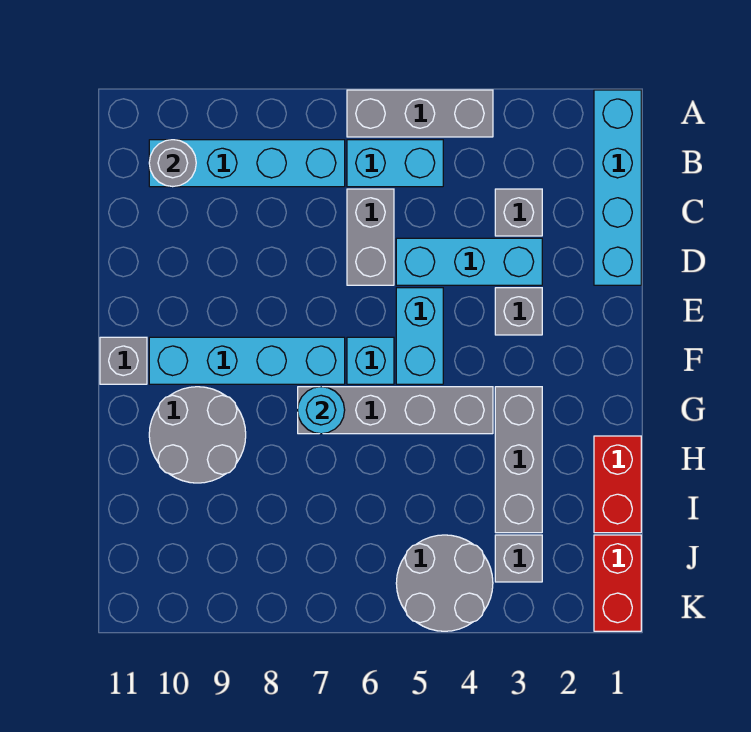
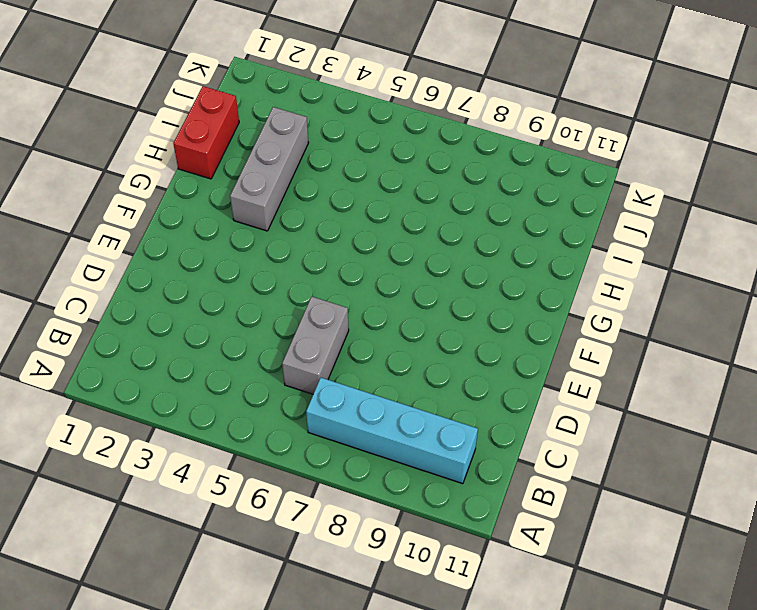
none -> cyan brick A1:D1 level 1
none -> grey brick A4:A6 level 1
none -> cyan brick B5:B6 level 1

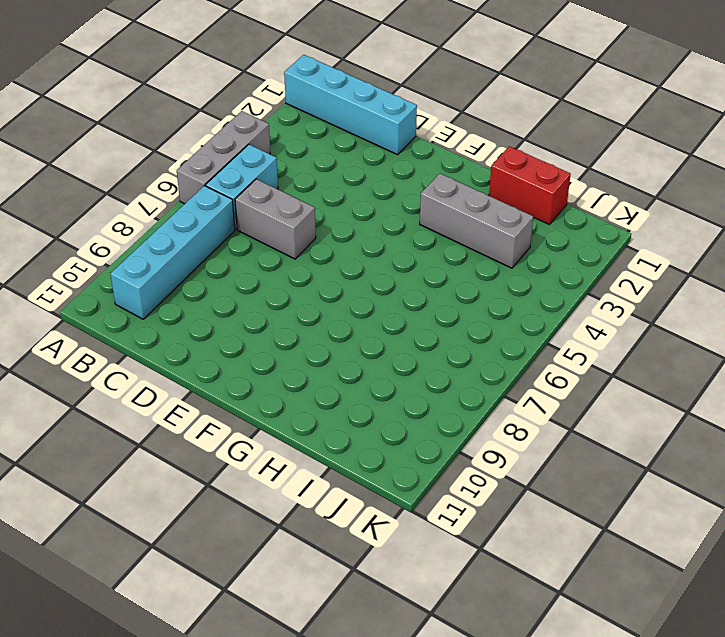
none -> grey brick C3 level 1
none -> cyan brick D3:D5 level 1
none -> grey brick E3 level 1

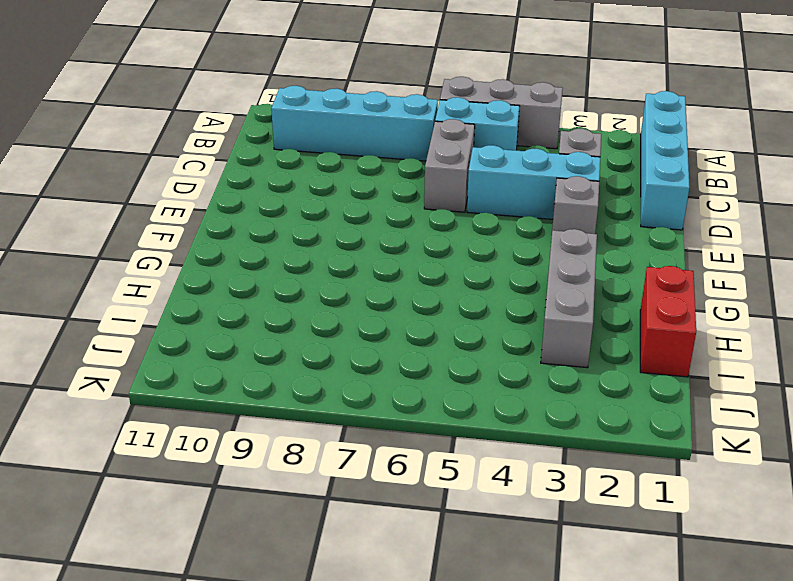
none -> cyan brick E5:F5 level 1
none -> cyan brick F6 level 1
none -> cyan brick F7:F10 level 1

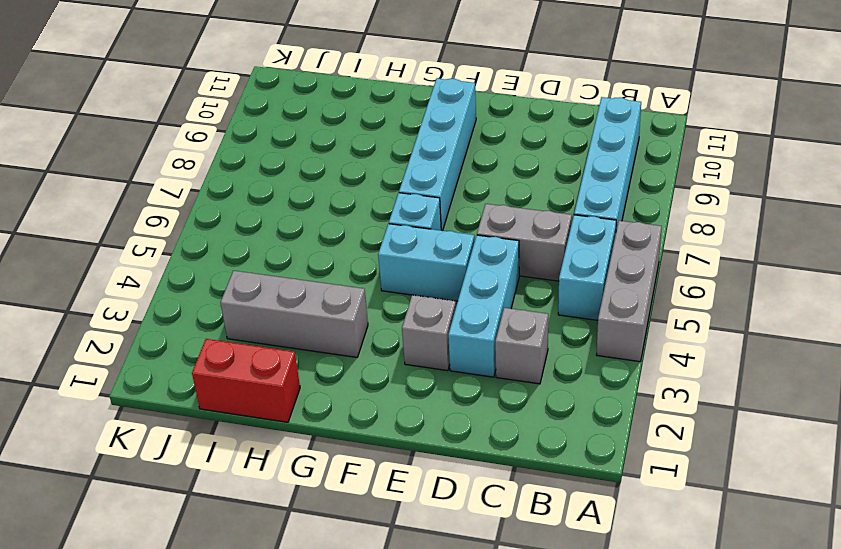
none -> cyan brick A1:D1 level 1
none -> grey brick F11 level 1
none -> grey brick G4:G7 level 1

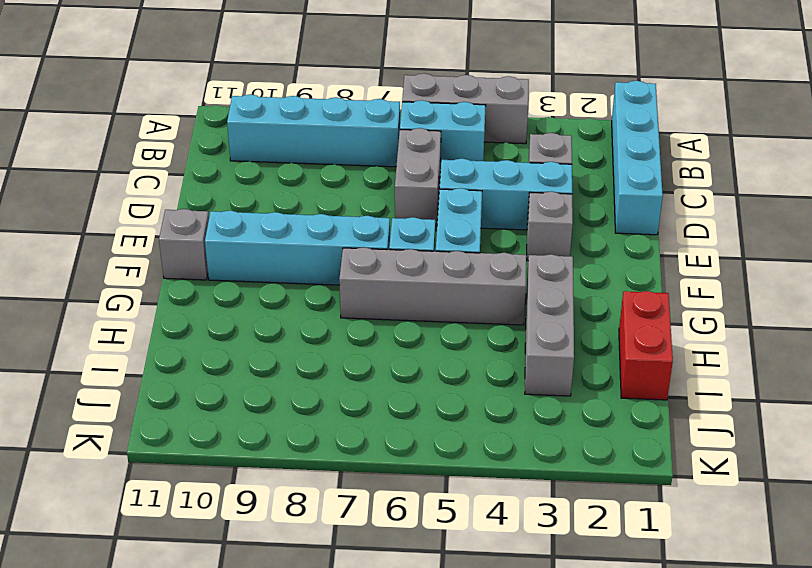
none -> grey round brick G9:H10 level 1
none -> red brick J1:K1 level 1
none -> grey brick J3 level 1

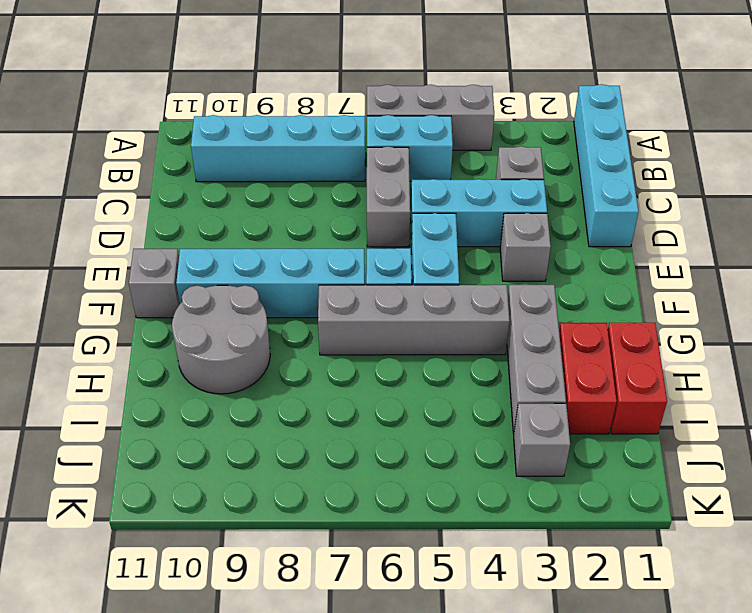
red brick H2:I2 level 1 -> red brick J1:K1 level 1
none -> grey round brick J4:K5 level 1
none -> grey round brick B10 level 2
none -> cyan round brick G7 level 2

